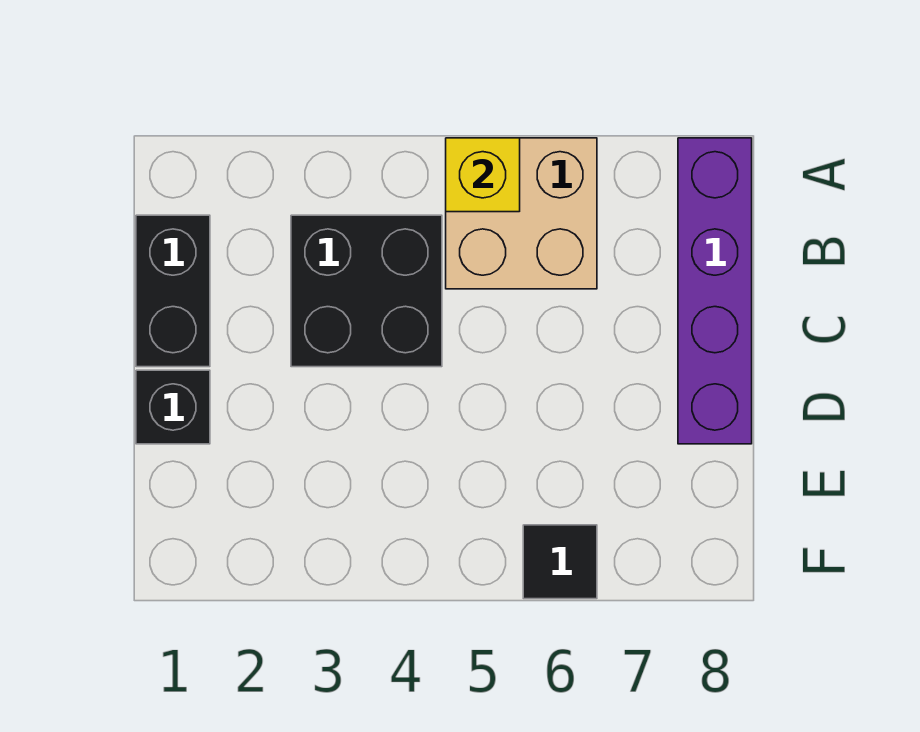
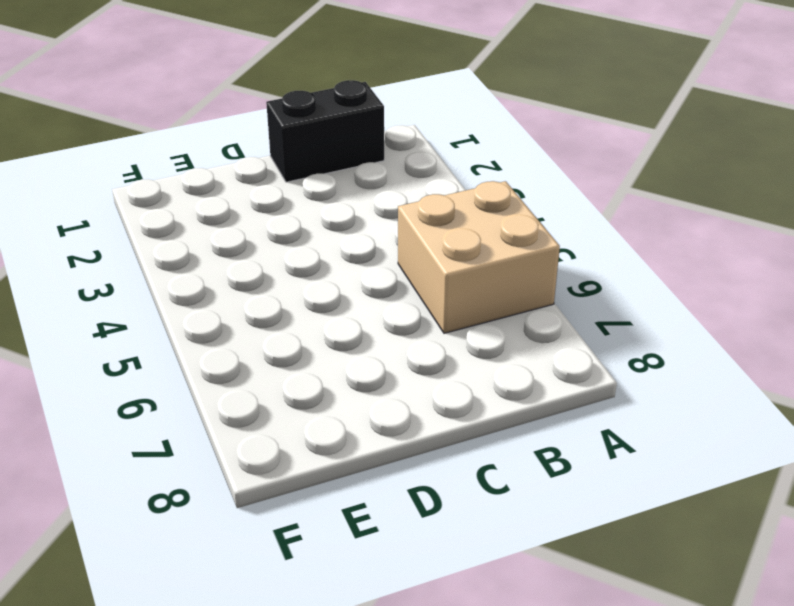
none -> purple brick A8:D8 level 1
none -> black brick B3:C4 level 1

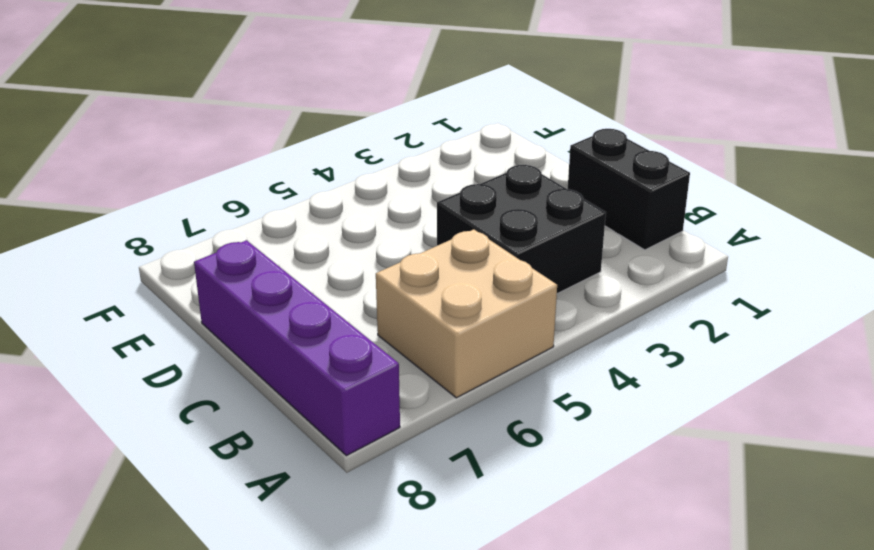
none -> black brick D1 level 1
none -> black tile F6 level 1

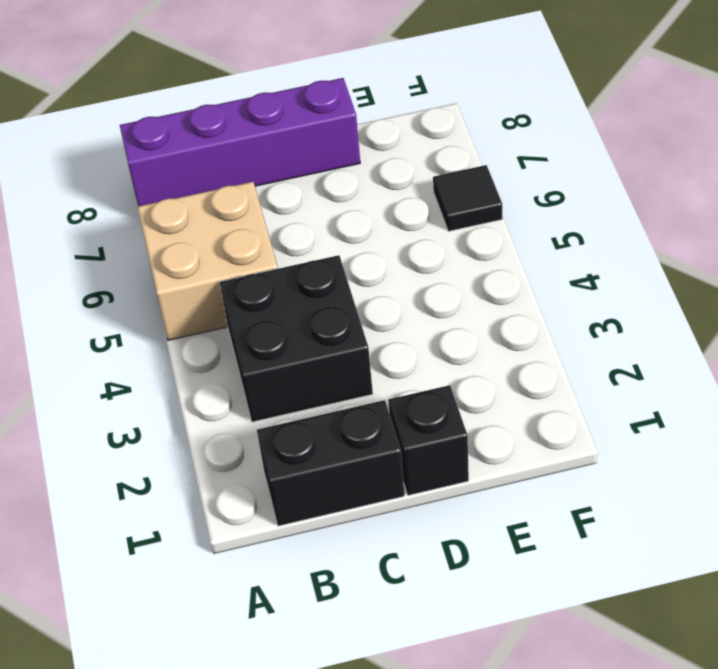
none -> yellow brick A5 level 2

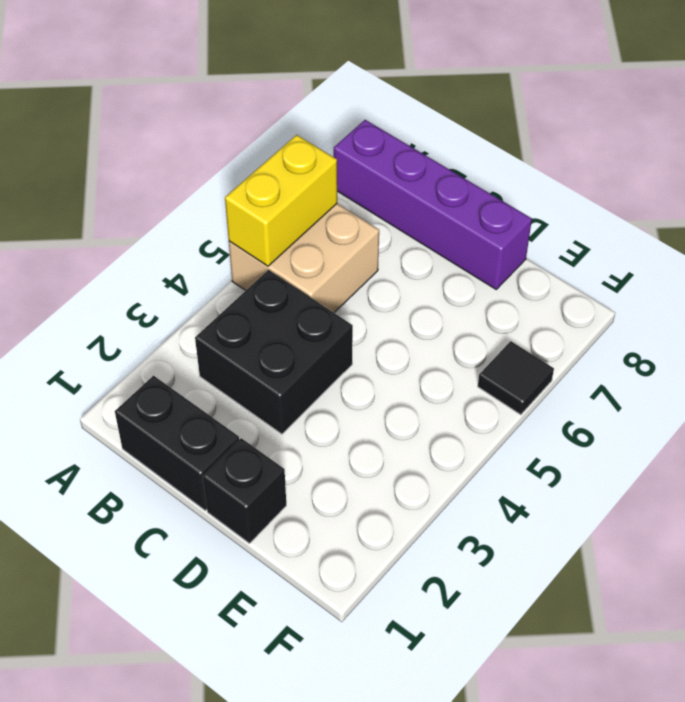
yellow brick A5:A6 level 2 -> yellow brick A5 level 2

